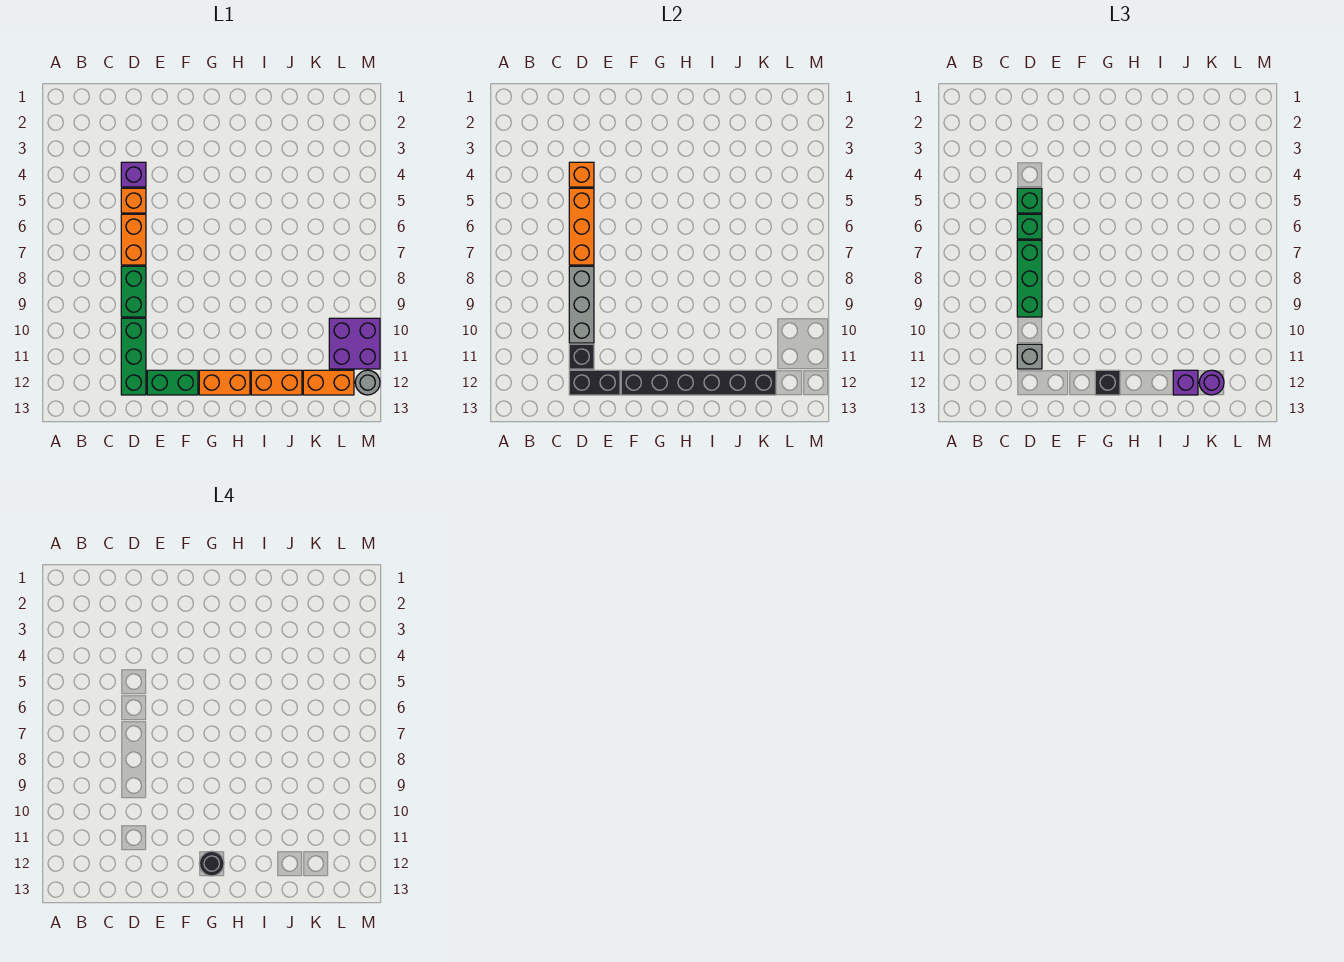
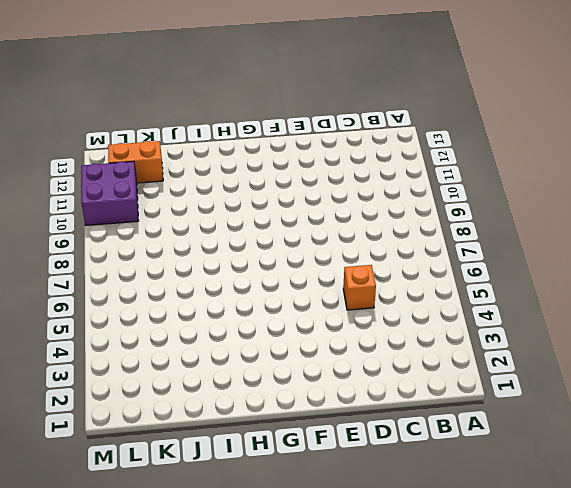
none -> purple brick D4 level 1
none -> orange brick D6:D7 level 1
none -> green brick D8:D9 level 1

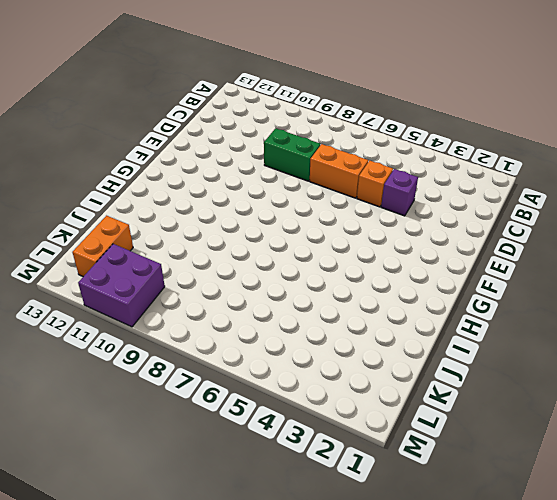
none -> green brick D10:D12 level 1
none -> green brick E12:F12 level 1
none -> orange brick G12:H12 level 1

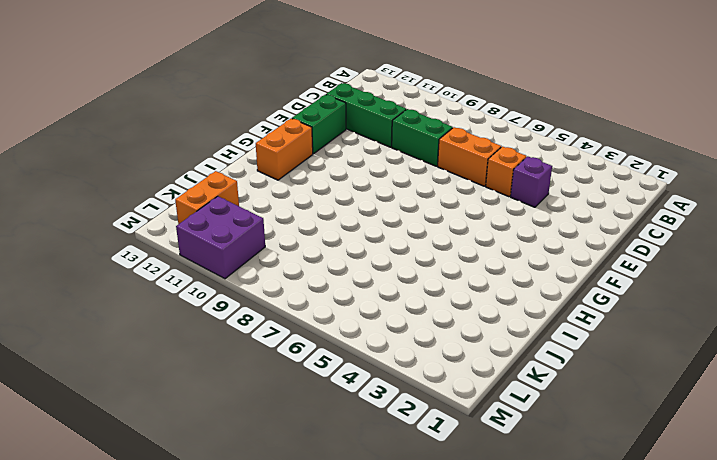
none -> orange brick I12:J12 level 1
none -> grey round brick M12 level 1
none -> orange brick D4 level 2

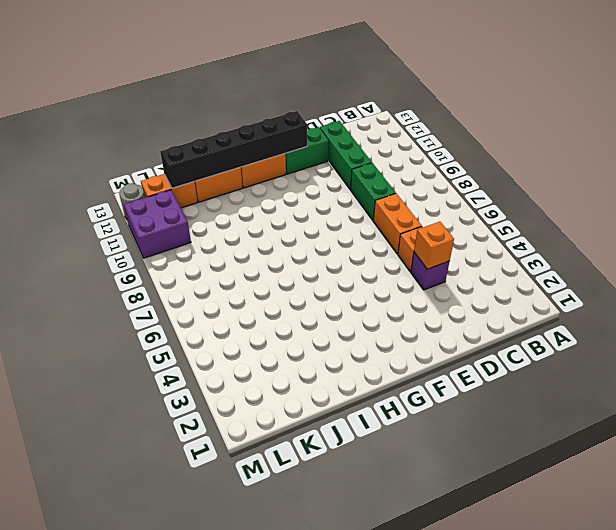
none -> orange brick D5:D7 level 2
none -> grey brick D8:D10 level 2
none -> black brick D11 level 2

